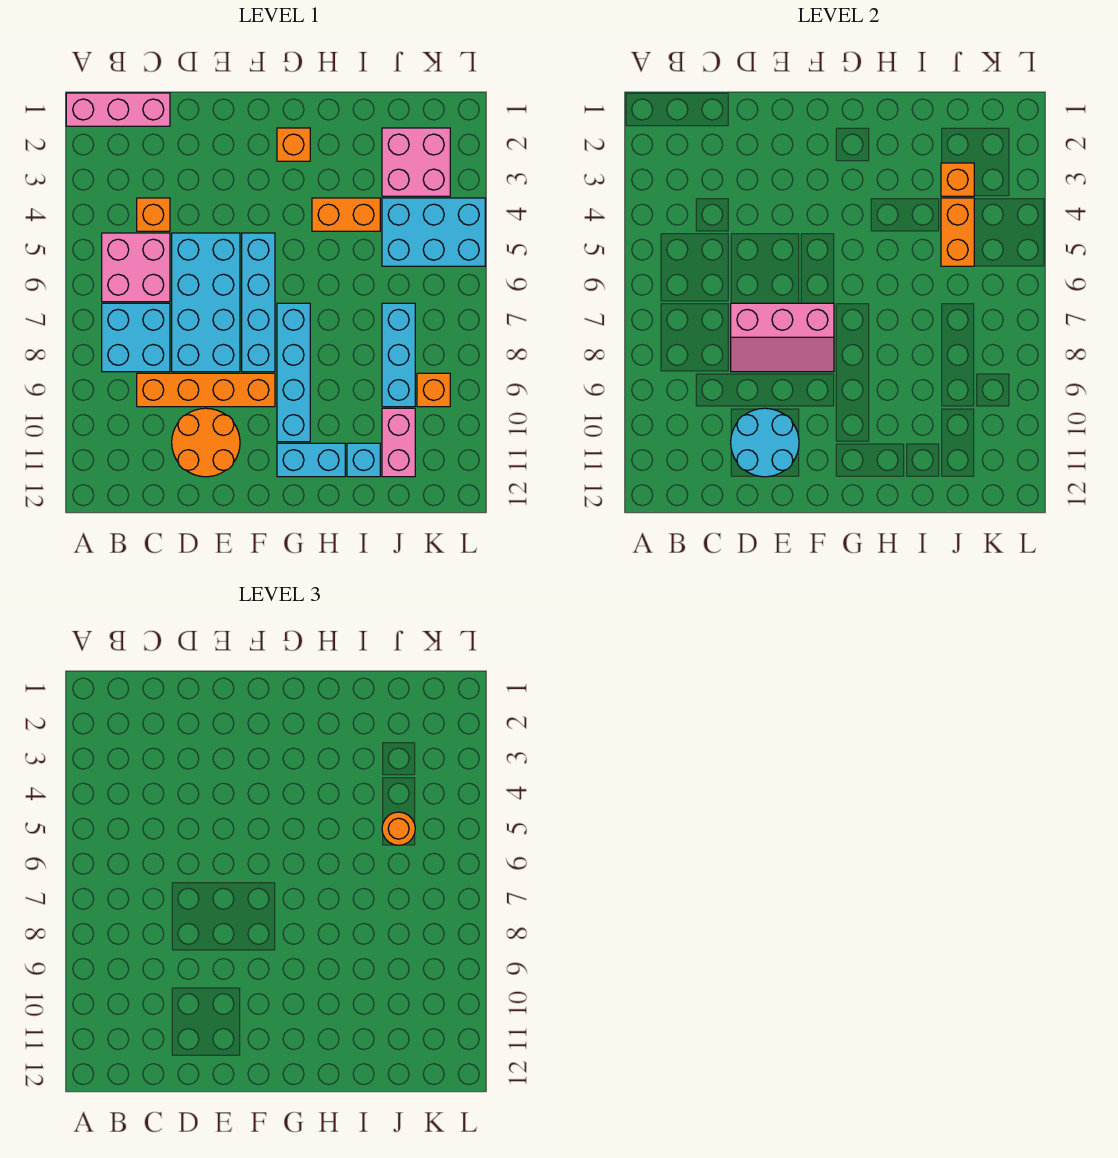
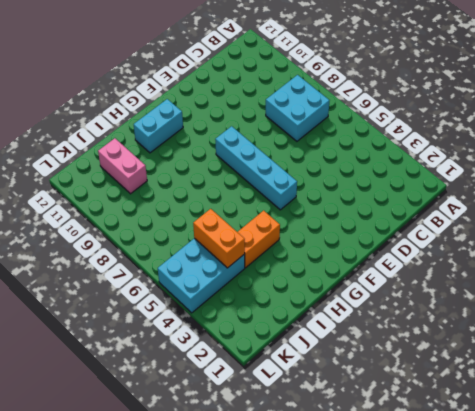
none -> pink brick A1:C1 level 1
none -> pink brick B5:C6 level 1
none -> orange brick C4 level 1

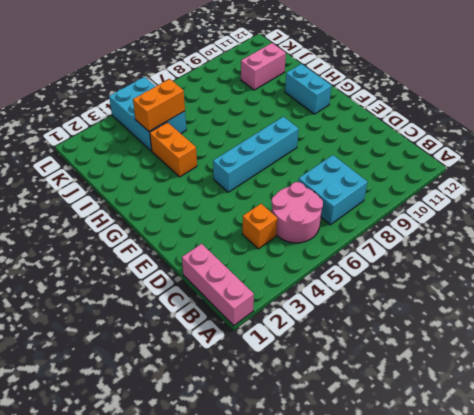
pink round brick B5:C6 level 1 -> pink brick B5:C6 level 1
none -> orange brick C9:F9 level 1
none -> cyan brick D5:E8 level 1
none -> orange round brick D10:E11 level 1

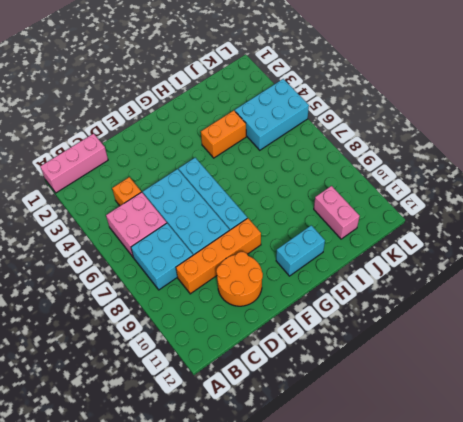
none -> orange brick G2 level 1
none -> cyan brick G7:G10 level 1
none -> cyan brick I11 level 1

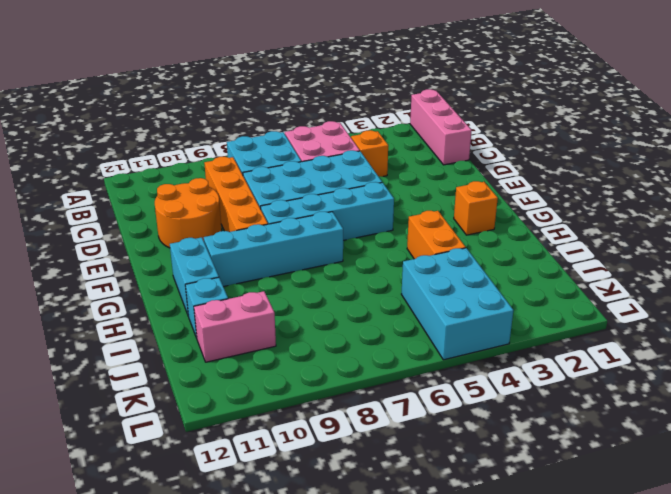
none -> pink brick J2:K3 level 1
none -> cyan brick J7:J9 level 1
none -> orange brick K9 level 1

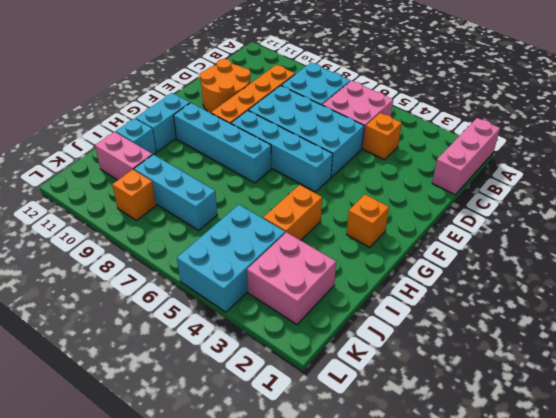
none -> pink slope D7:F8 level 2 top 7
none -> cyan round brick D10:E11 level 2
none -> orange brick J3 level 2

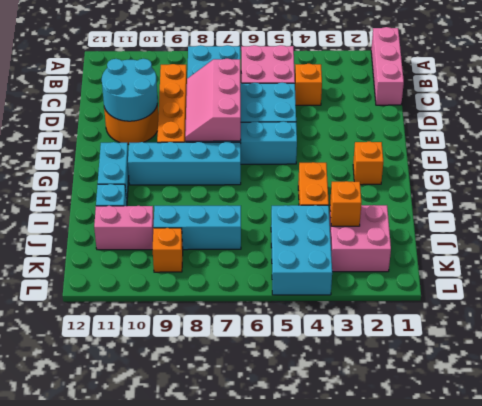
none -> orange brick J4:J5 level 2
none -> orange round brick J5 level 3

